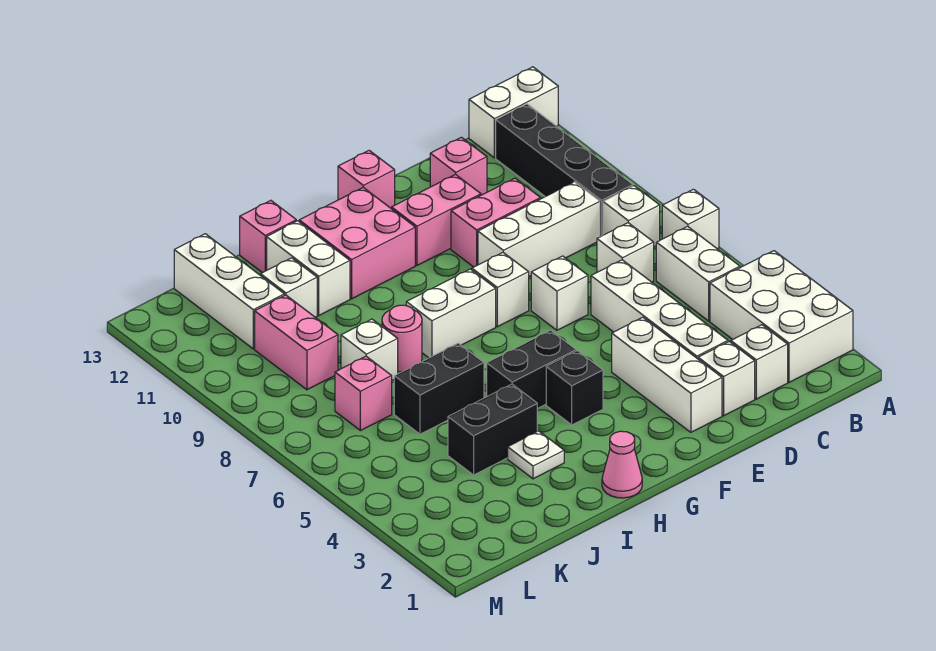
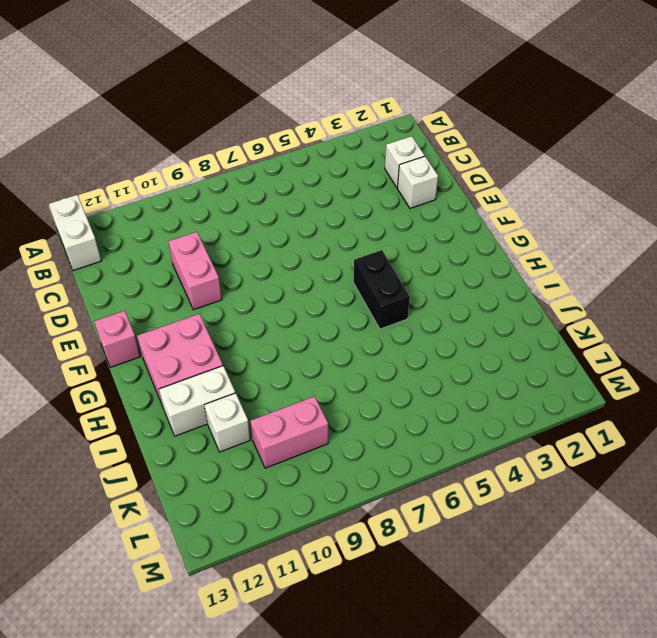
none -> white brick A2:B4 level 1
none -> white brick A7 level 1
none -> white brick B5:B6 level 1
none -> white brick B8 level 1

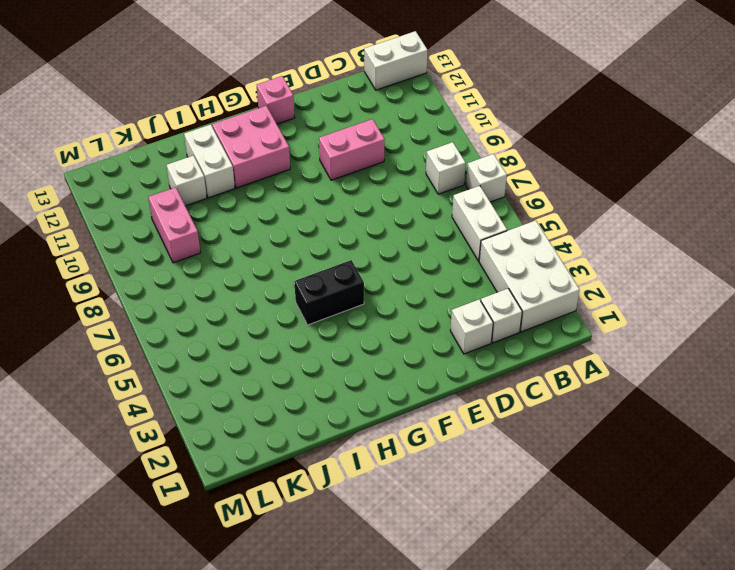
none -> black brick B9:B12 level 1
none -> white brick C7 level 1
none -> white brick C9:E9 level 1
none -> white brick D3:D6 level 1

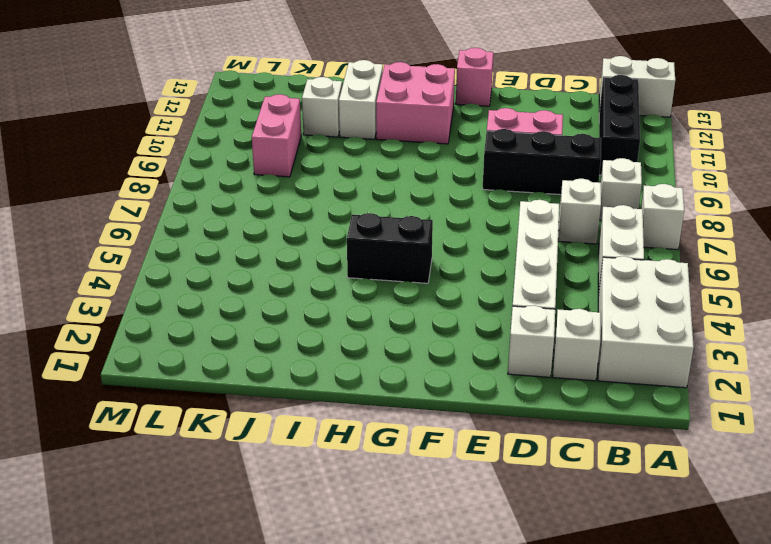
black brick B10:B12 level 1 -> black brick B9:B12 level 1
black brick C9:E9 level 1 -> white brick C9:E9 level 1
none -> pink brick D12 level 1
none -> white brick E2:E4 level 1
none -> white brick E7 level 1
none -> pink brick E11:F11 level 1

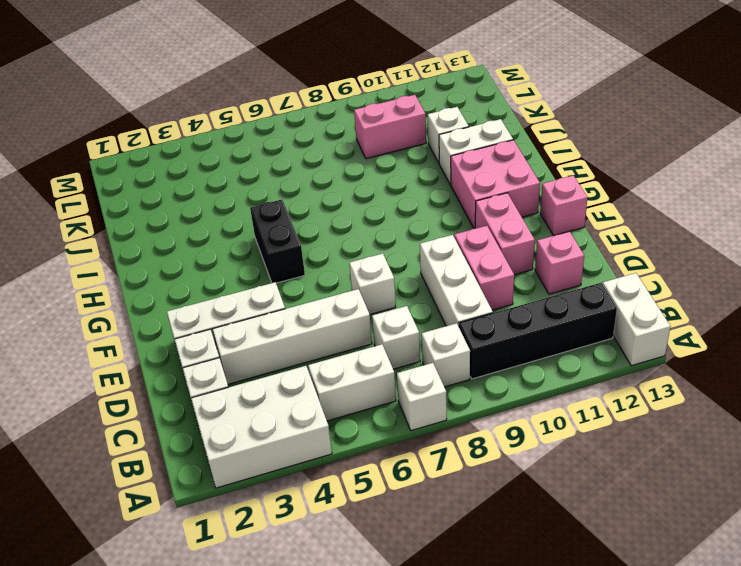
none -> white brick F8 level 1
none -> black brick G4 level 1
none -> white brick G8:H8 level 1
none -> pink cone H1 level 1

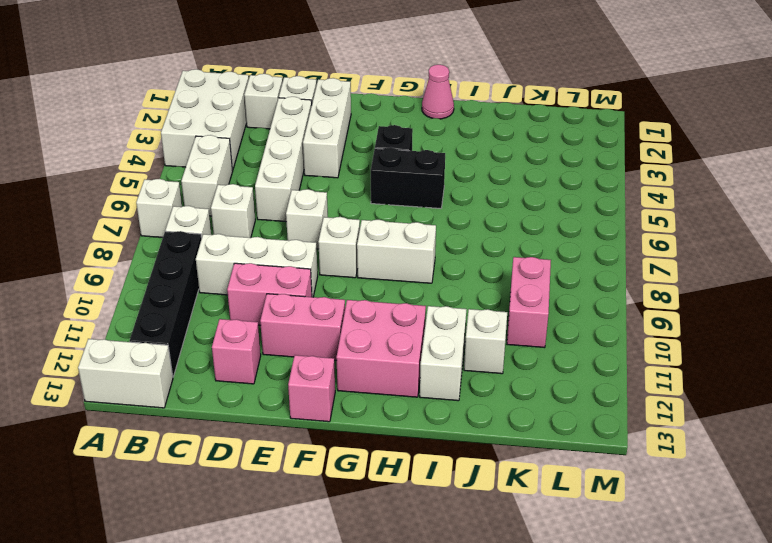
none -> white plate I3 level 1
none -> black brick I4:J4 level 1
none -> black brick I6:J6 level 1
none -> pink round brick I8 level 1

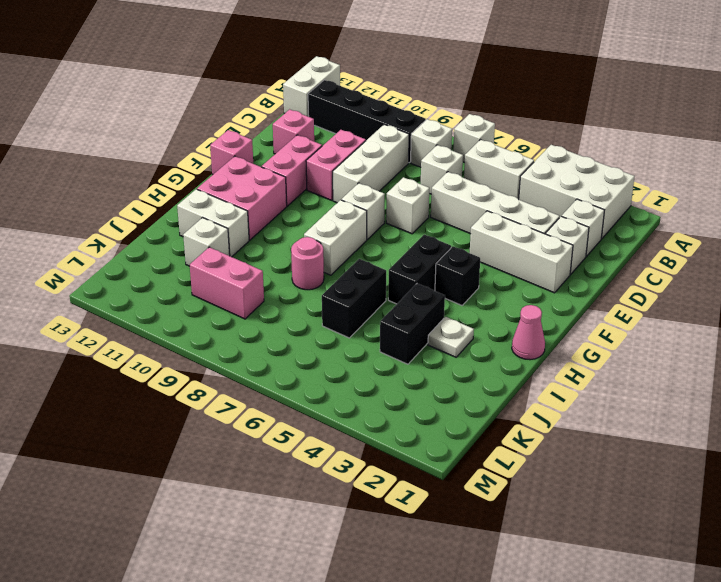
none -> pink brick I13 level 1
none -> white brick J8 level 1
none -> pink brick K7 level 1
none -> white brick K11:K13 level 1

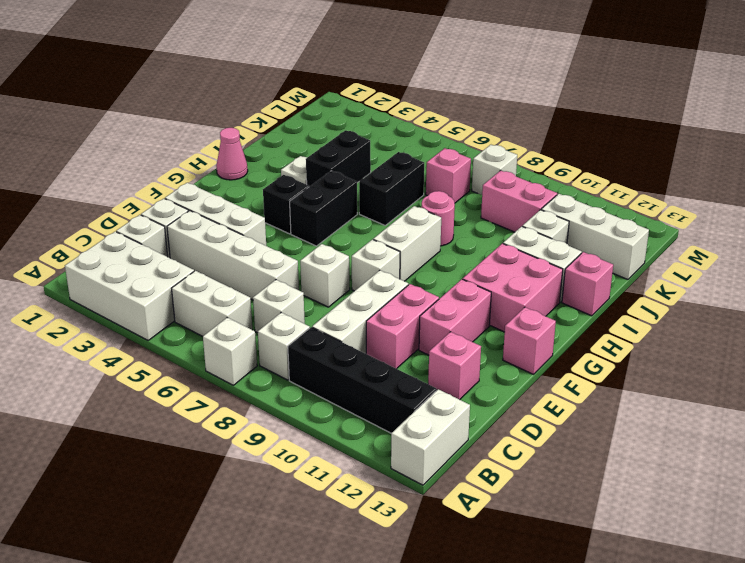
white brick L8 level 1 -> white brick J8 level 1

